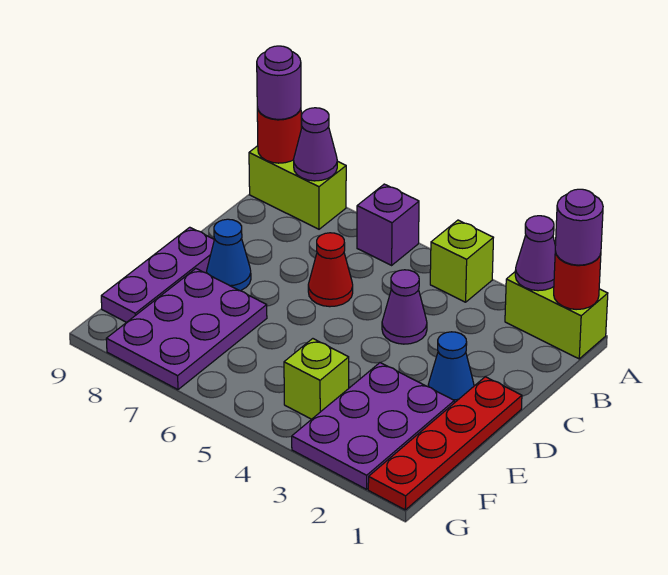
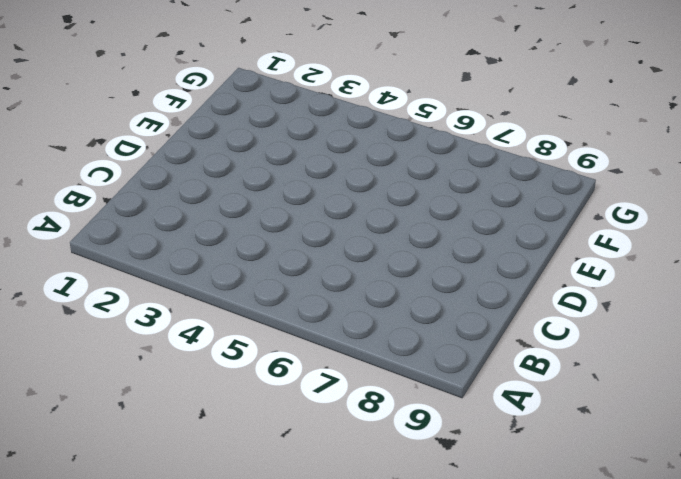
none -> lime brick A1:A2 level 1
none -> lime brick A4 level 1
none -> purple brick A6 level 1

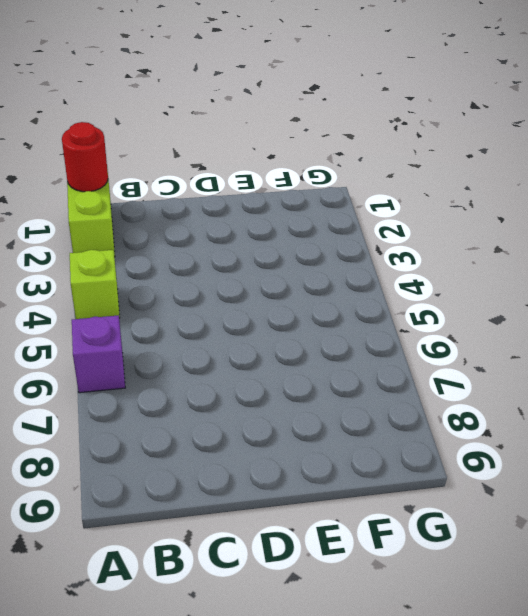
none -> lime brick A8:A9 level 1
none -> purple cone C4 level 1
none -> red cone C6 level 1

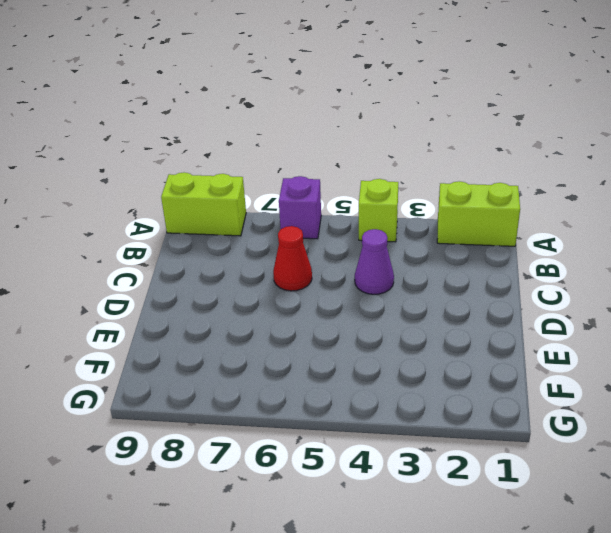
none -> red plate D1:G1 level 1
none -> blue cone D2 level 1
none -> blue cone D8 level 1

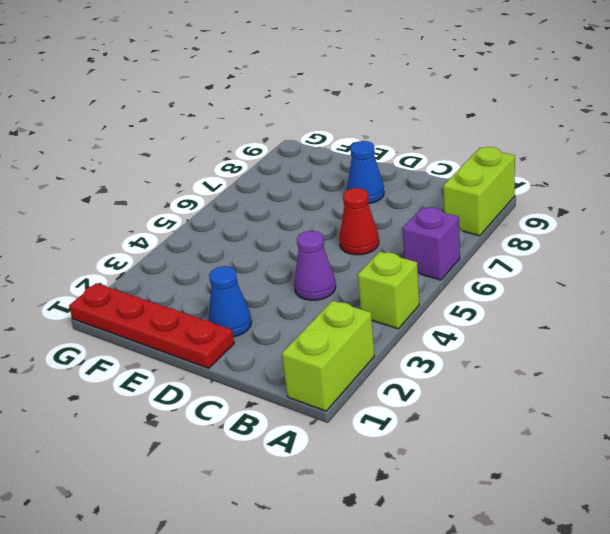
none -> purple plate D9:F9 level 1
none -> purple plate E2:G3 level 1
none -> purple plate E7:G8 level 1

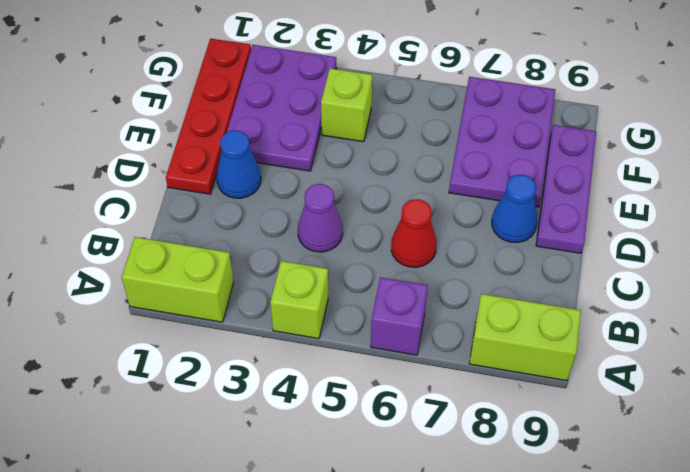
none -> red round brick A1 level 2
none -> purple cone A2 level 2
none -> purple cone A8 level 2

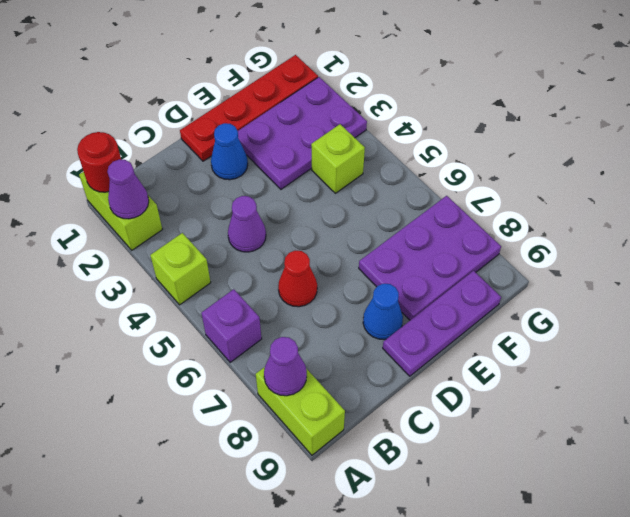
none -> red round brick A9 level 2
none -> purple round brick A1 level 3
none -> purple round brick A9 level 3

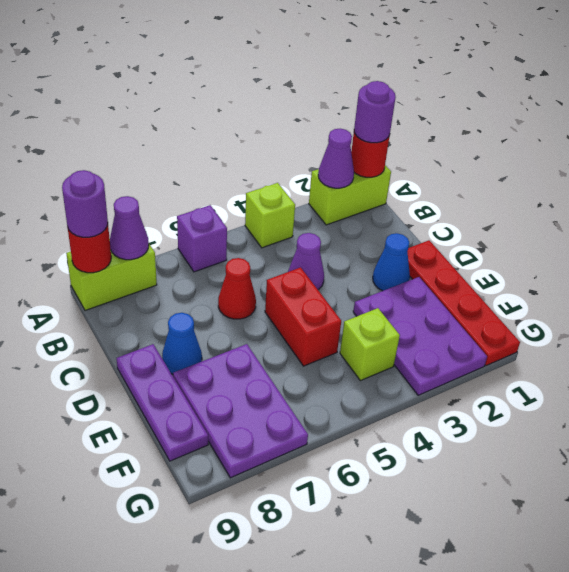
red brick D5:E5 level 1 -> none

